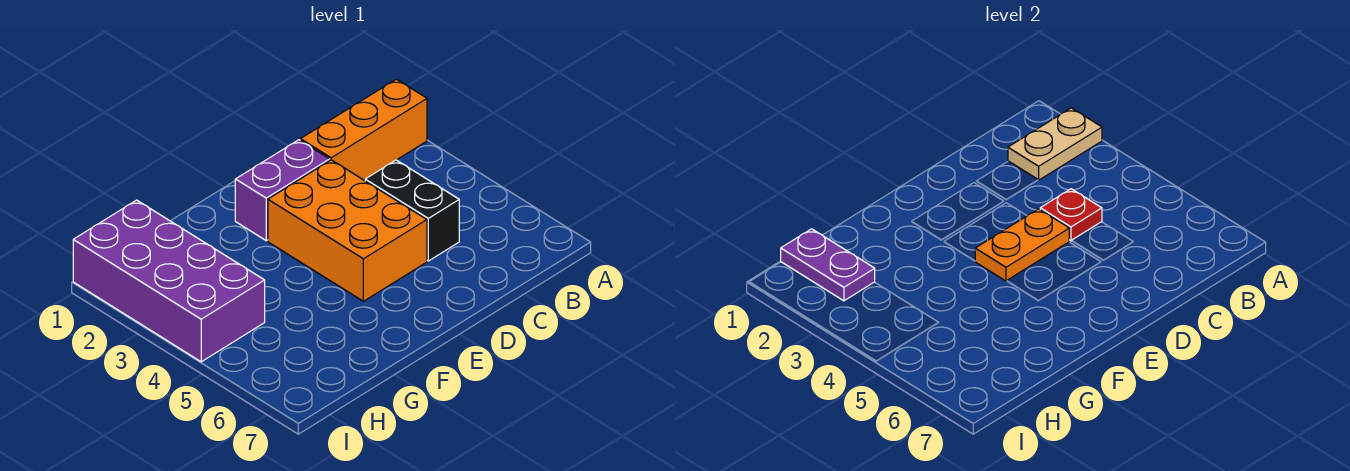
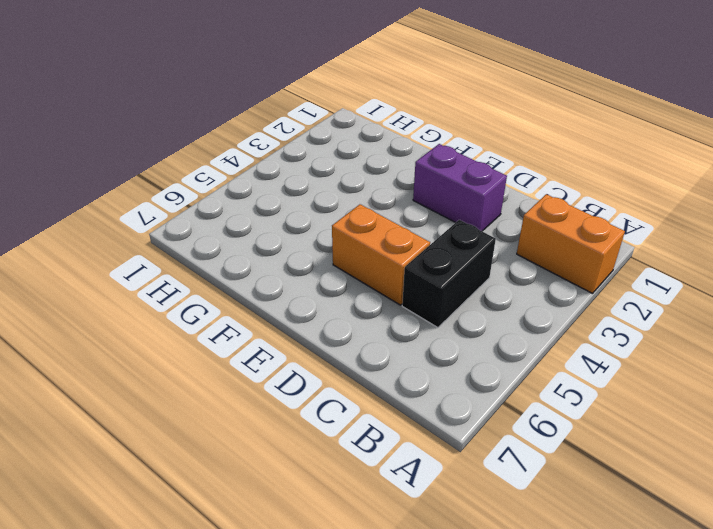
orange brick A2:B2 level 1 -> orange brick A2:C2 level 1
orange brick D5:E5 level 1 -> orange brick D3:E5 level 1
none -> purple brick H1:I4 level 1
none -> tan plate A2:B2 level 2

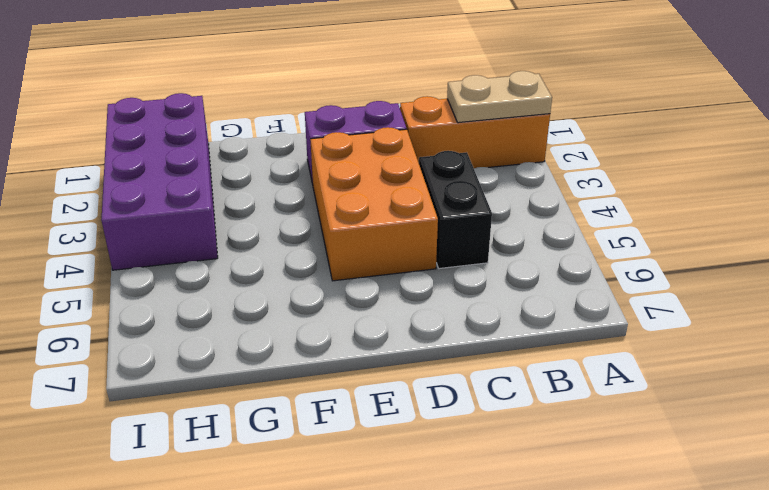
none -> red plate C4 level 2
none -> orange plate D4:E4 level 2

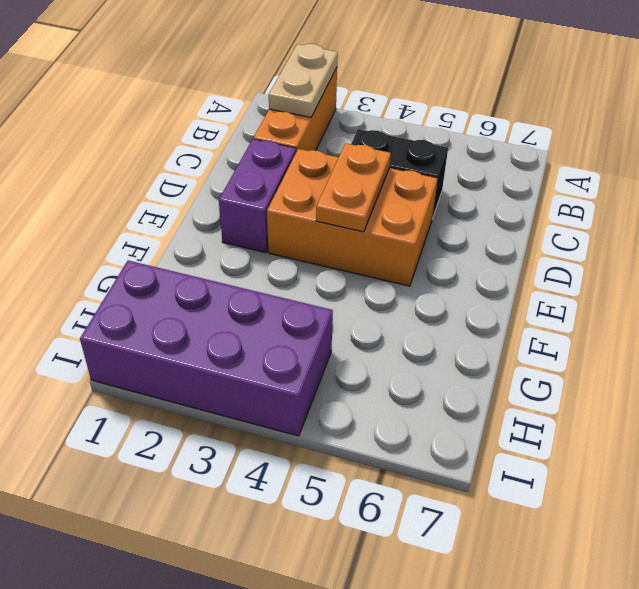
none -> red plate C4 level 2
none -> purple plate H1:H2 level 2

